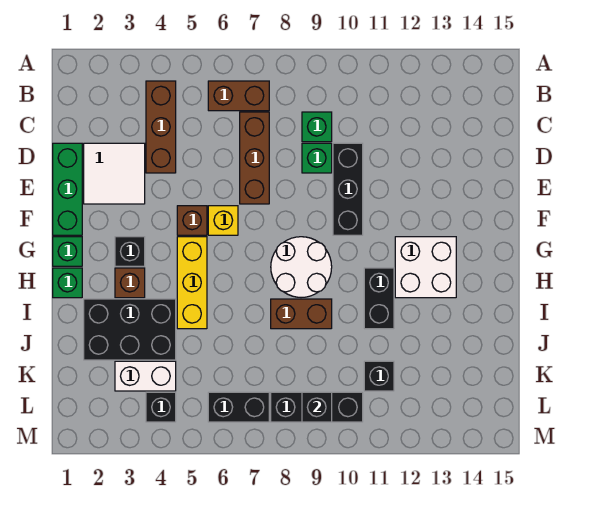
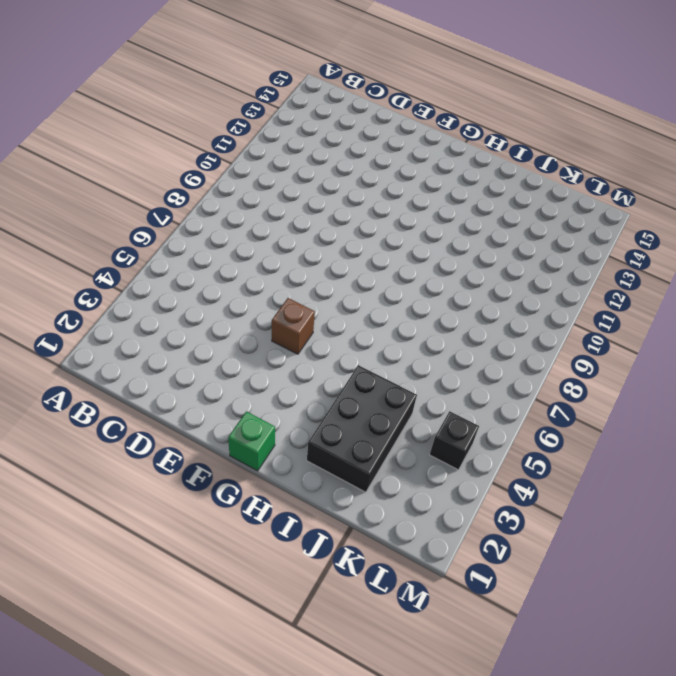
none -> brown brick B4:D4 level 1
none -> brown brick B6:B7 level 1
none -> brown brick C7:E7 level 1

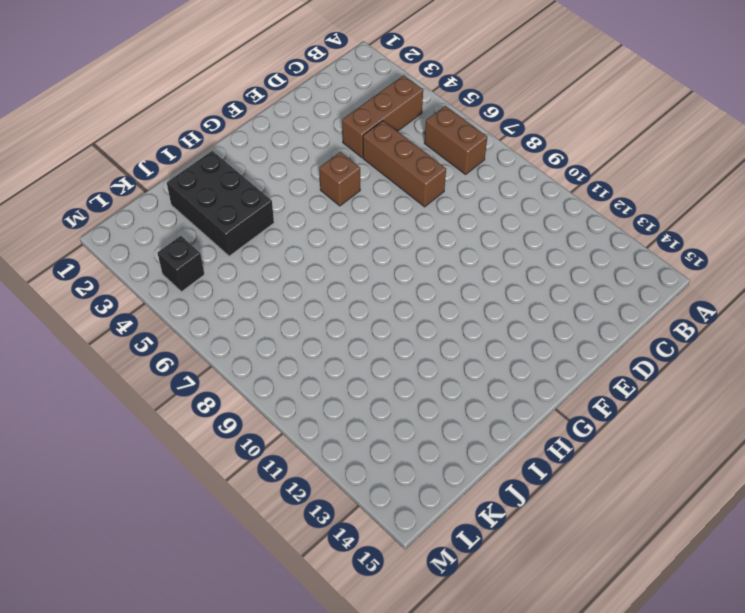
brown brick D5:D7 level 1 -> brown brick C7:E7 level 1
none -> green brick C9 level 1
none -> green brick D1:F1 level 1
none -> white tile D2:E3 level 1

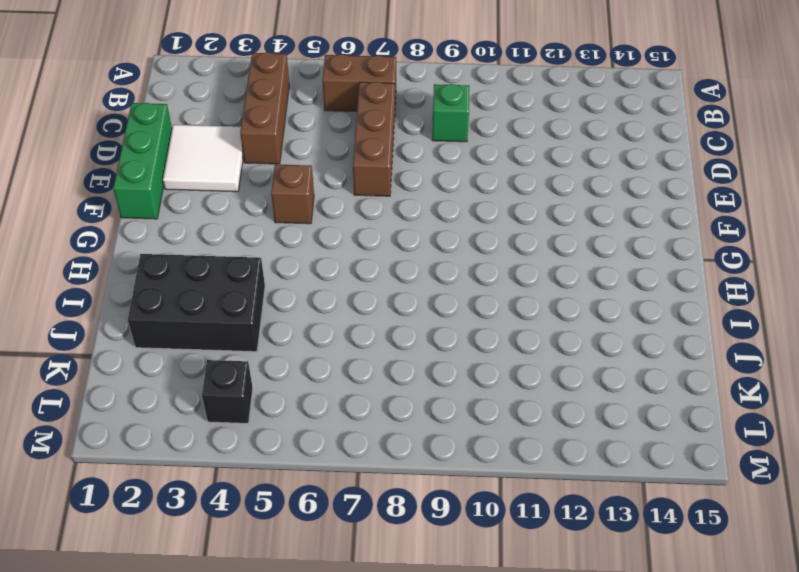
none -> green brick D9 level 1
none -> black brick D10:F10 level 1
none -> yellow brick F6 level 1

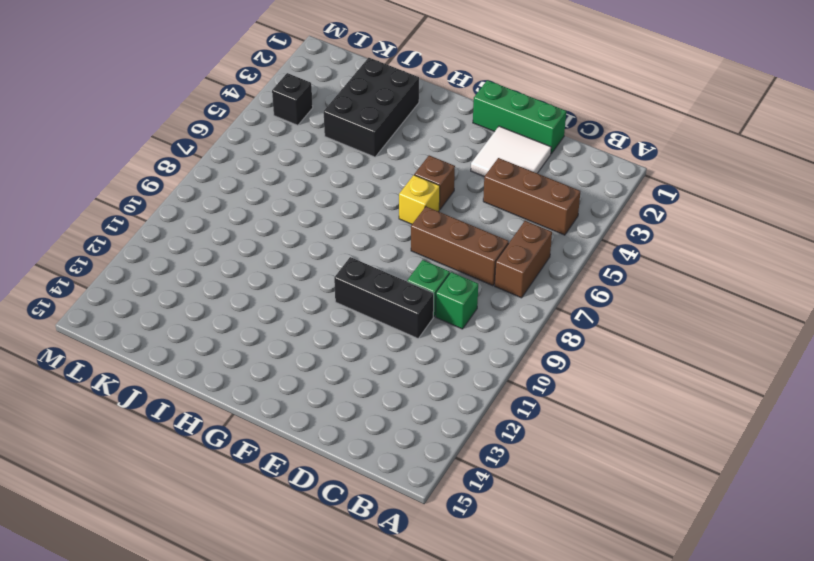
none -> green brick G1 level 1
none -> black brick G3 level 1
none -> yellow brick G5:I5 level 1

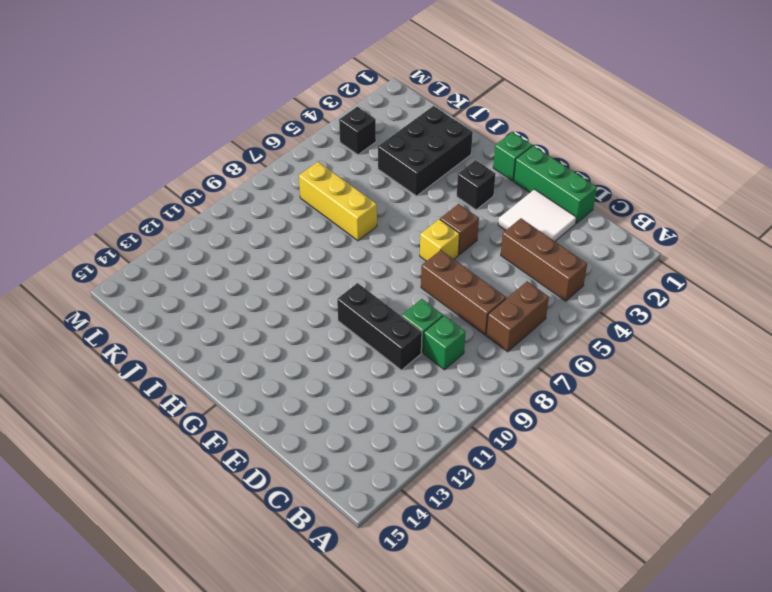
yellow brick I7:K7 level 1 -> yellow brick G5:I5 level 1
none -> white round brick G8:H9 level 1
none -> white brick G12:H13 level 1
none -> green brick H1 level 1

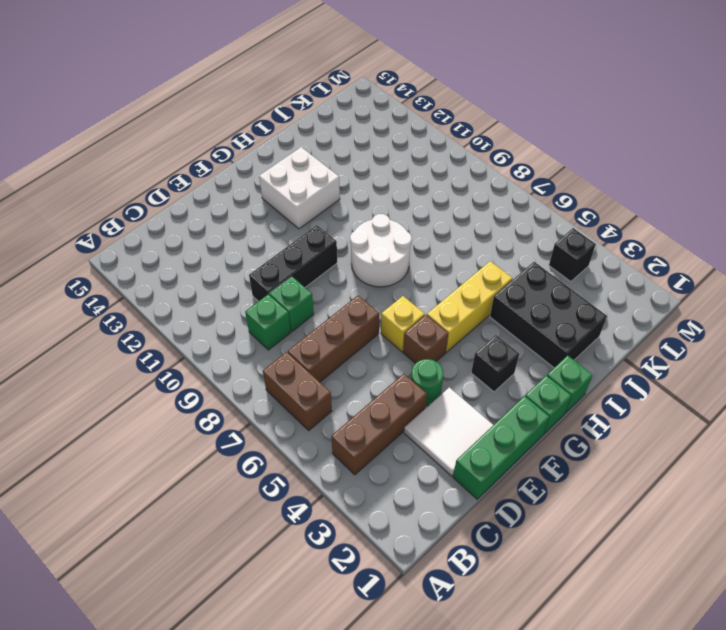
green round brick E4 level 1 -> none
none -> brown brick H3 level 1
none -> black brick H11:I11 level 1
none -> brown brick I8:I9 level 1

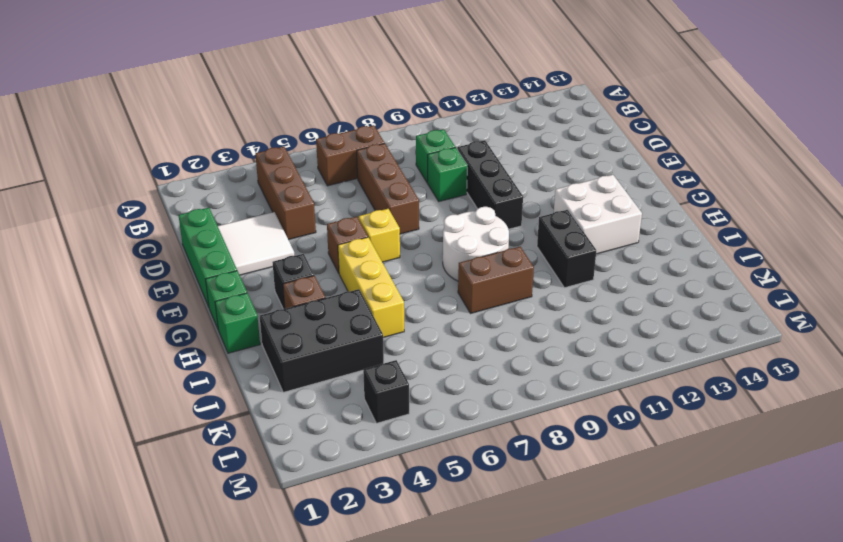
none -> white brick K3:K4 level 1
none -> black brick K11 level 1
none -> black brick L6:L7 level 1

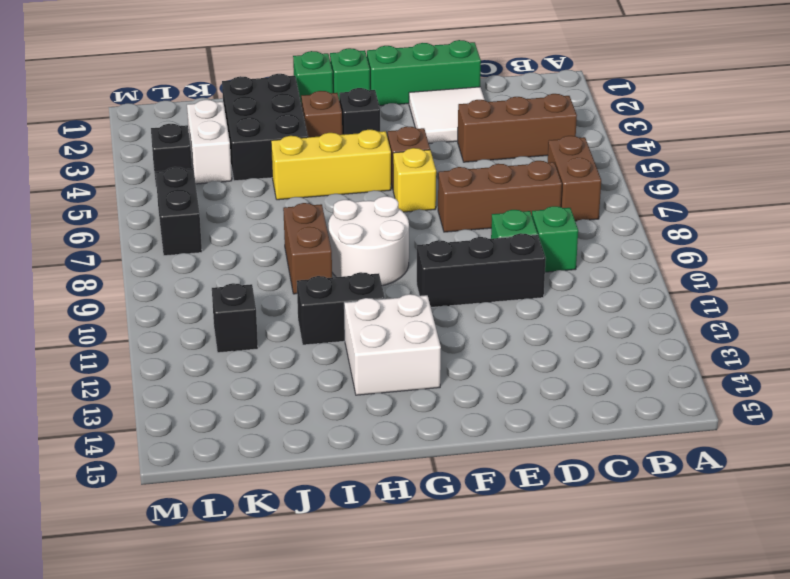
none -> black brick L8:L10 level 1
none -> black brick L9 level 2

